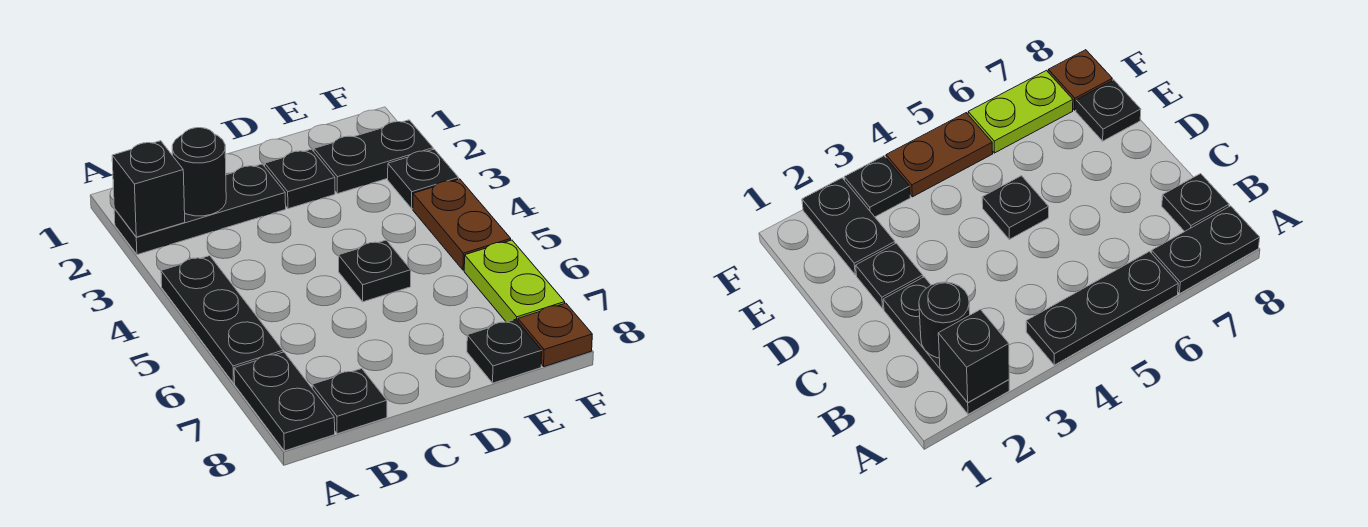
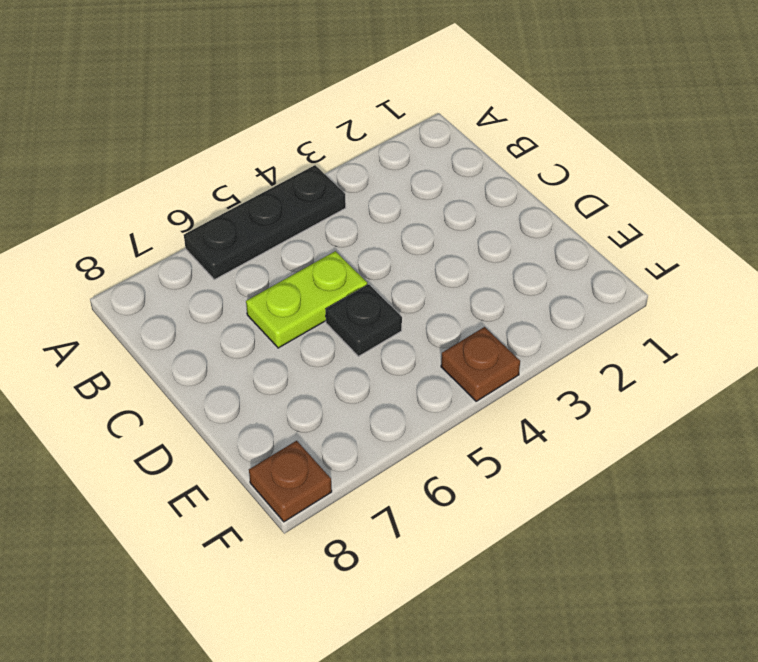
lime plate C5:C6 level 1 -> lime plate F6:F7 level 1
brown plate F4 level 1 -> brown plate F4:F5 level 1
none -> black plate A2:C2 level 1
none -> black plate A7:A8 level 1
none -> black plate B8 level 1

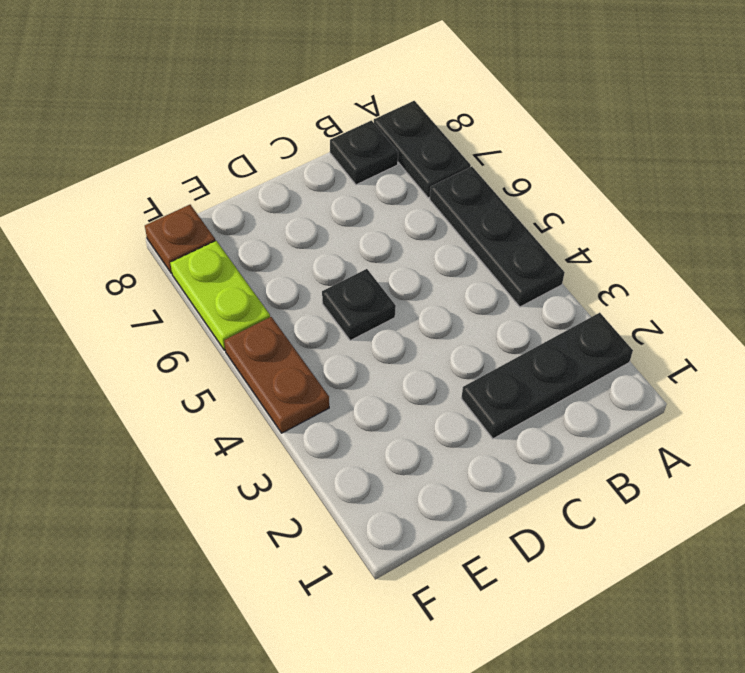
none -> black plate D2 level 1
none -> black plate E2:F2 level 1
none -> black plate E8 level 1

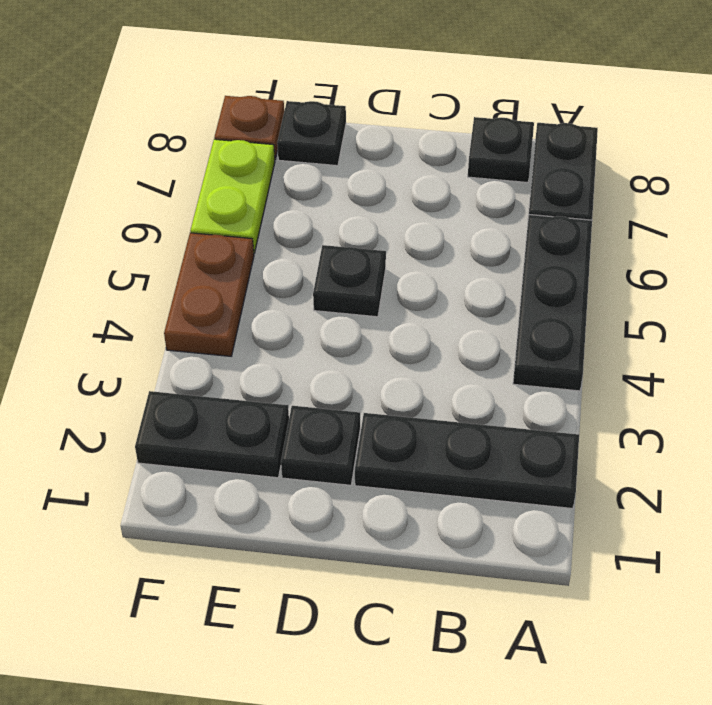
none -> black plate F3 level 1
none -> black brick A2 level 2
none -> black round brick B2 level 2

